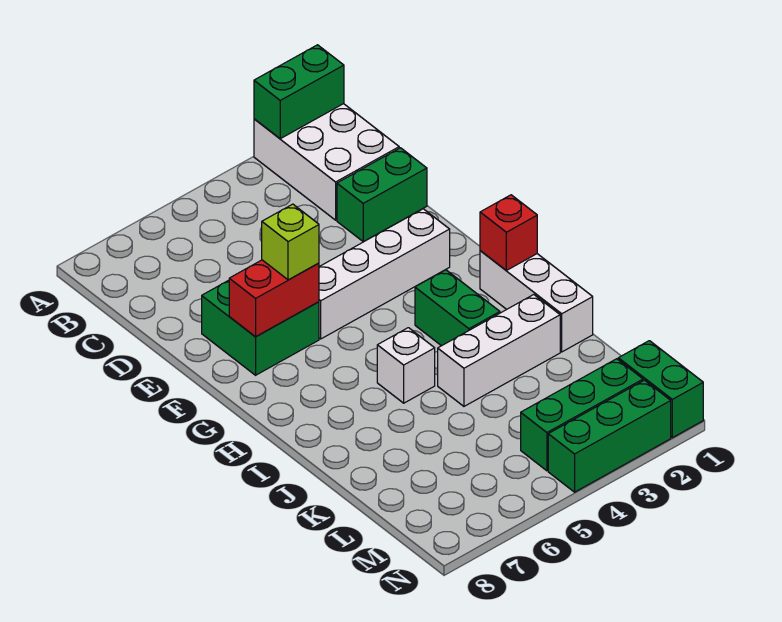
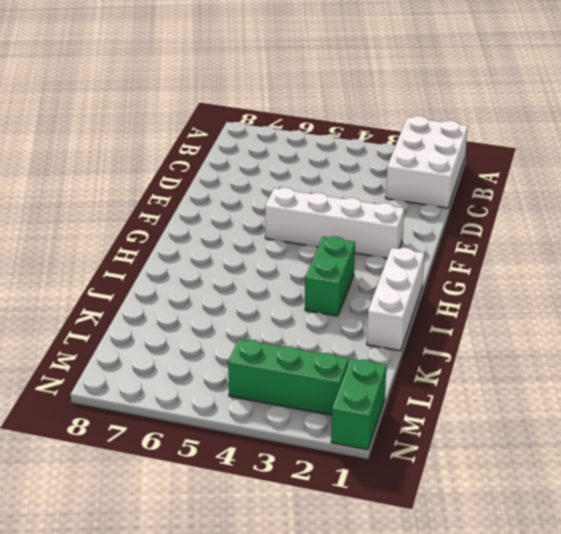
none -> green brick D1:D2 level 1
none -> green brick E6:F7 level 1
none -> white brick I5 level 1

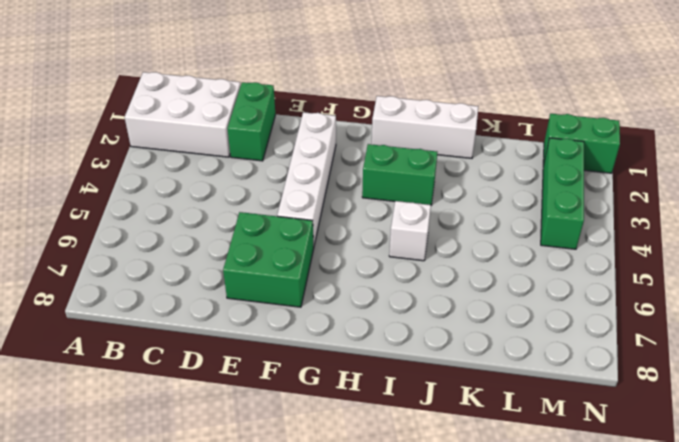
none -> white brick J2:J4 level 1
none -> green brick N2:N4 level 1
none -> green brick A1:A2 level 2

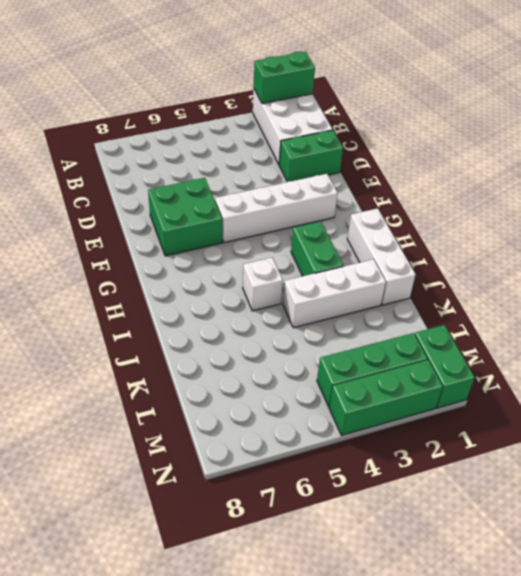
none -> red brick F6:F7 level 2
none -> red brick H1 level 2
none -> lime brick F6 level 3

